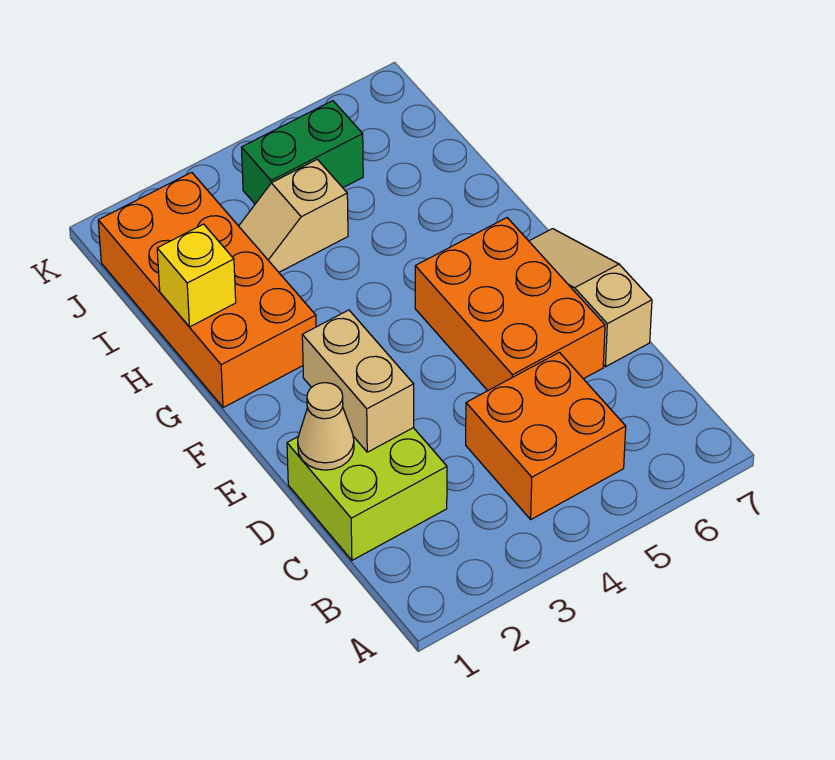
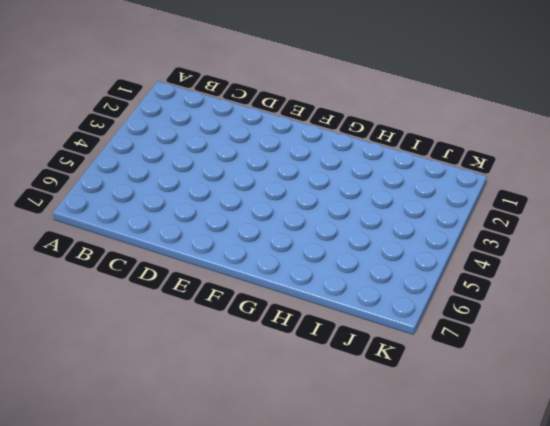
none -> orange brick B4:C5 level 1
none -> lime brick C1:D2 level 1

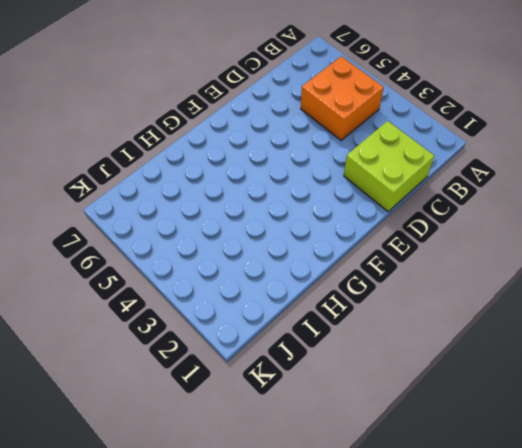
none -> orange brick D5:F6 level 1
none -> tan slope D7:F7 level 1 top D

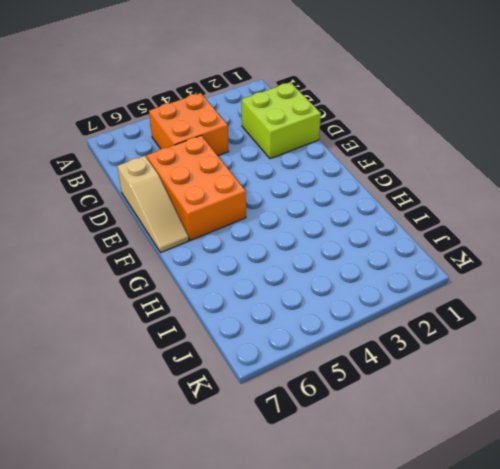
none -> orange brick G1:J2 level 1
none -> tan slope I3:I4 level 1 top 4

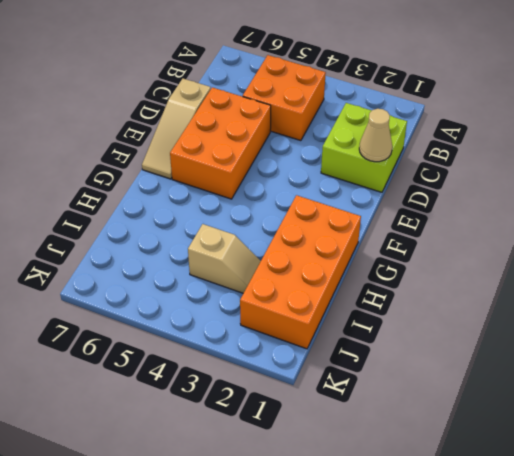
none -> green brick J4:J5 level 1
none -> tan brick D2:E2 level 2

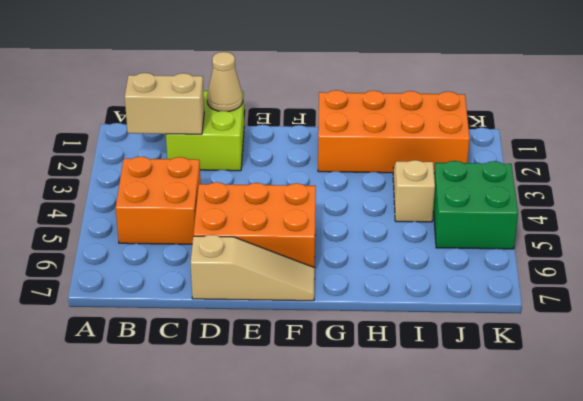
tan brick B2:C2 level 2 -> tan brick D2:E2 level 2
green brick J4:K5 level 1 -> green brick J4:J5 level 1
none -> yellow brick H1 level 2

